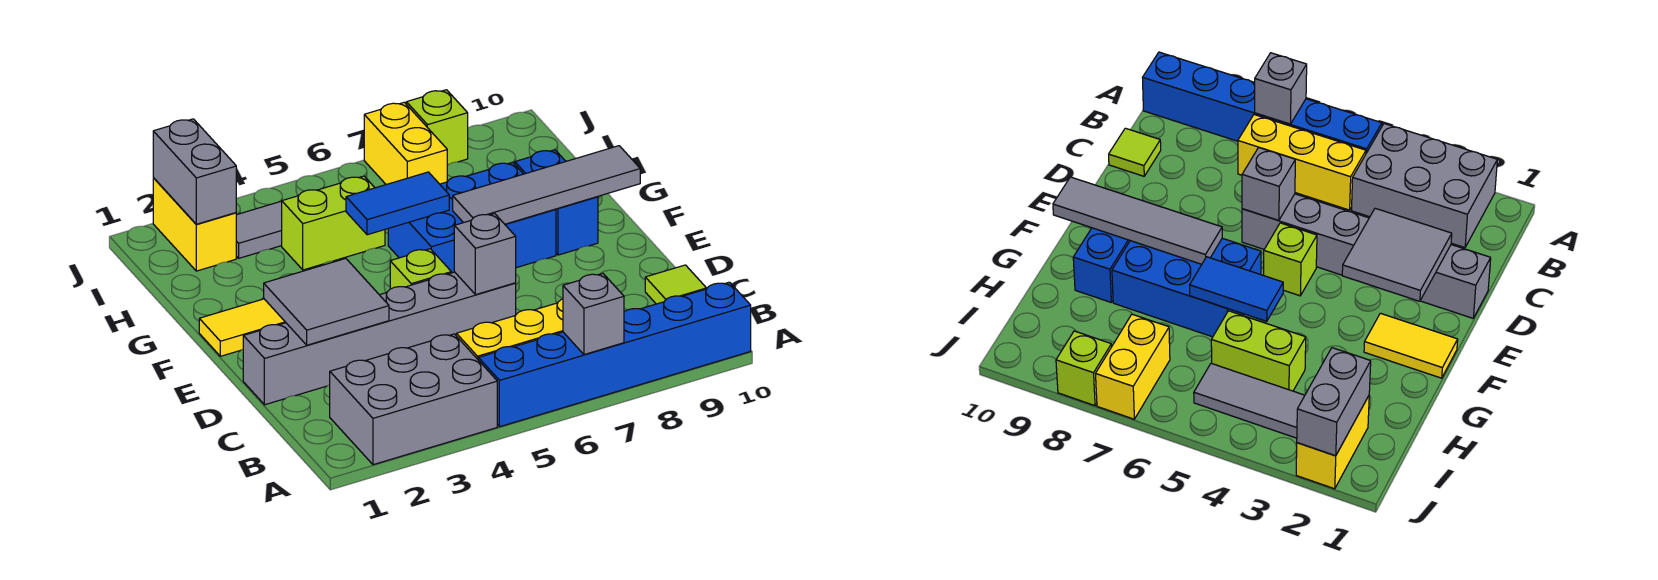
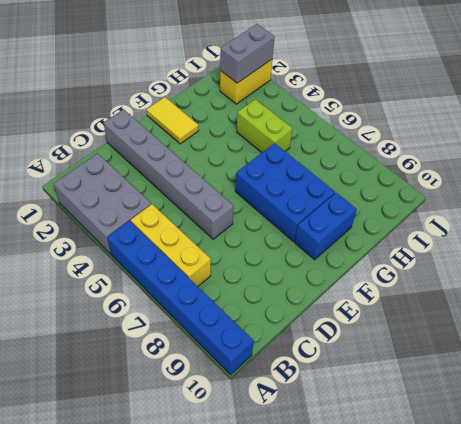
none -> lime tile C10 level 1
none -> lime brick E5 level 1
none -> grey tile I3:I5 level 1

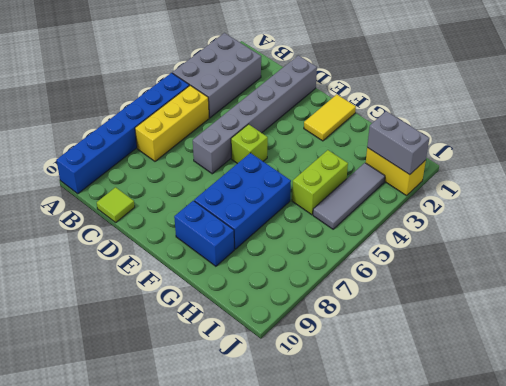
none -> yellow brick I7:J7 level 1
none -> lime brick J8 level 1
none -> grey brick A7 level 2

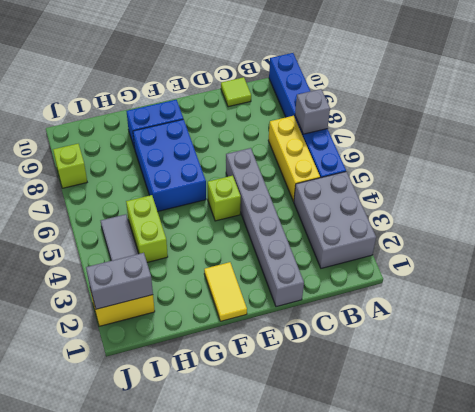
none -> yellow brick I7:J7 level 1
none -> grey tile D2:E3 level 2
none -> grey brick D6 level 2

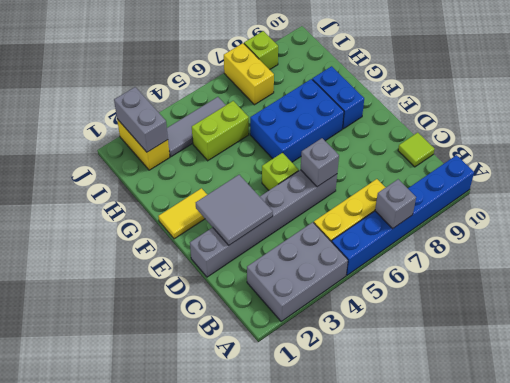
none -> grey tile F7:F10 level 2
none -> blue tile G5:G6 level 2

